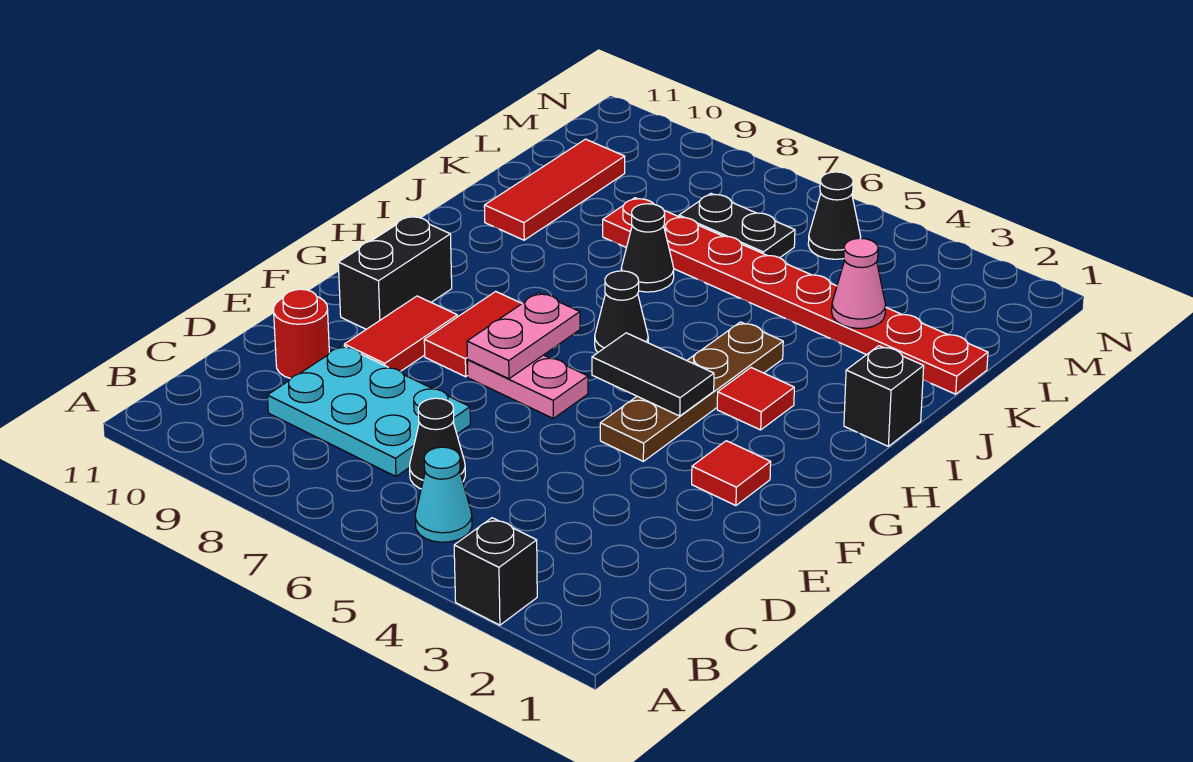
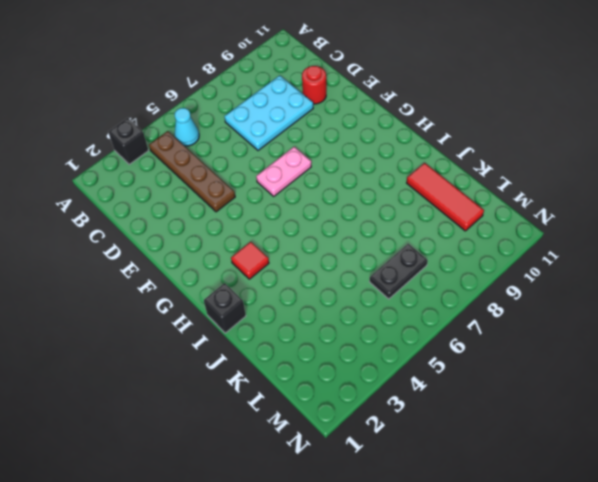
brown plate B4:E4 level 1 -> brown plate F4:I4 level 1
none -> black cone C6 level 1
none -> red tile E9:F9 level 1
none -> red tile F2 level 1

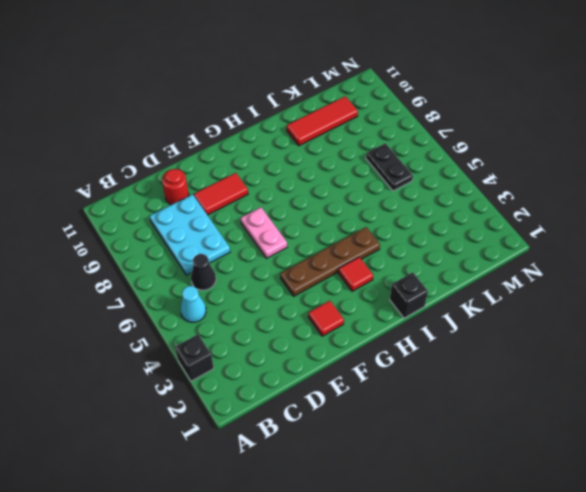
none -> red tile F8:G8 level 1
none -> black brick F10:G10 level 1
none -> black cone H6 level 1

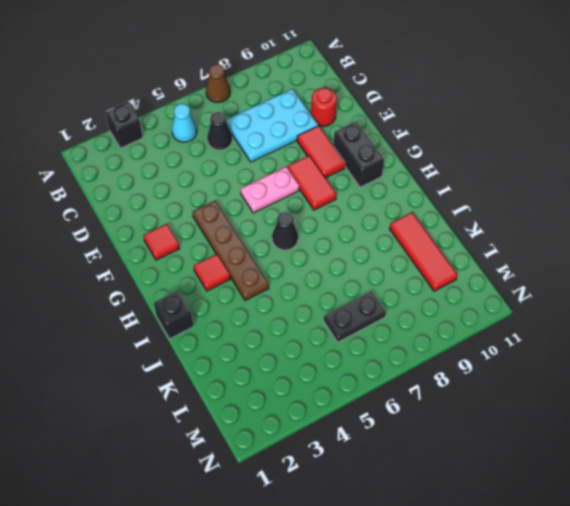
brown cone A7 level 1 -> none
none -> black cone J7 level 1
none -> red plate K1:K8 level 1
none -> black cone M5 level 1

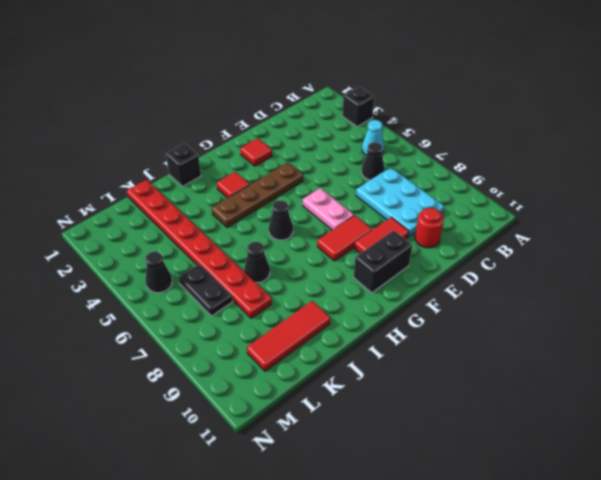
none -> pink plate F7:G7 level 2
none -> black tile G4:G5 level 2
none -> pink cone K3 level 2

